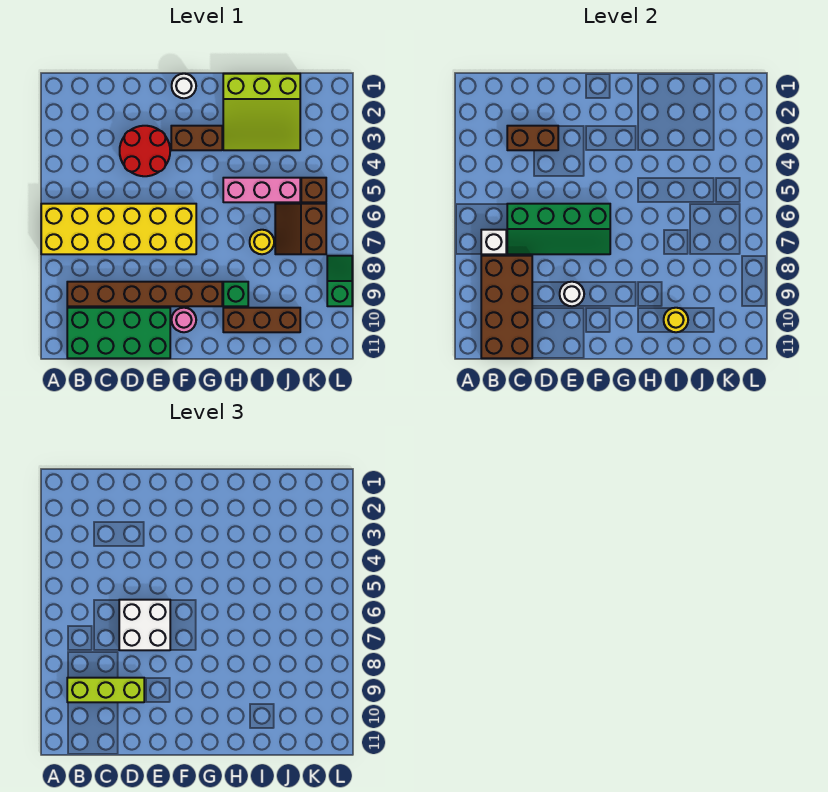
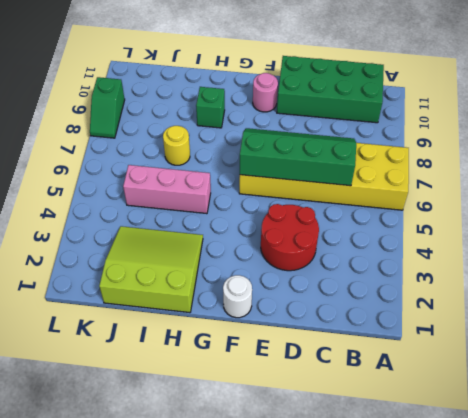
none -> brown brick B9:G9 level 1
none -> brown brick F3:G3 level 1
none -> brown brick H10:J10 level 1

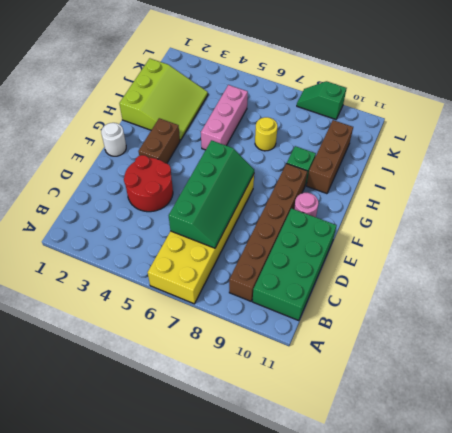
none -> brown slope J6:K7 level 1 top K
none -> brown brick K5 level 1
none -> white brick B7 level 2

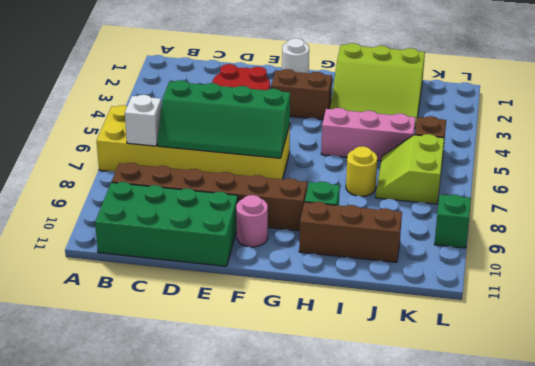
lime slope J6:K7 level 1 top K -> brown slope J6:K7 level 1 top K
none -> brown brick B8:C11 level 2
none -> brown brick C3:D3 level 2
none -> white round brick E9 level 2

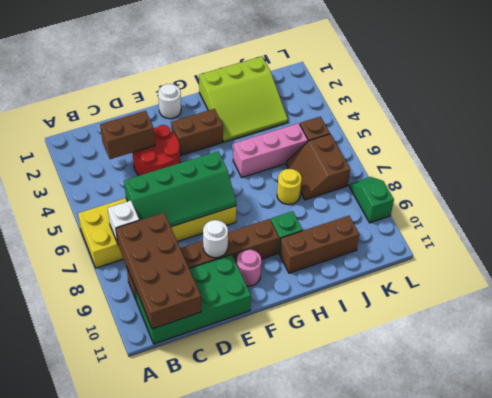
none -> yellow round brick I10 level 2
none -> lime brick B9:D9 level 3
none -> white brick D6:E7 level 3

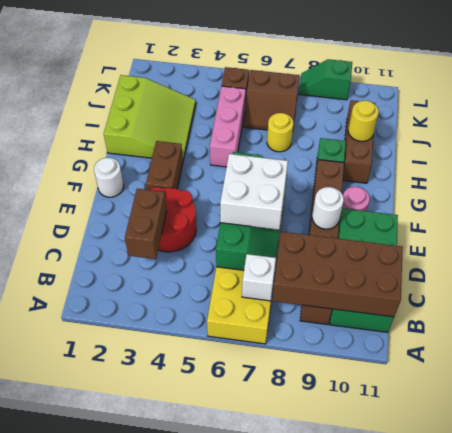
none -> lime brick B9:D9 level 3

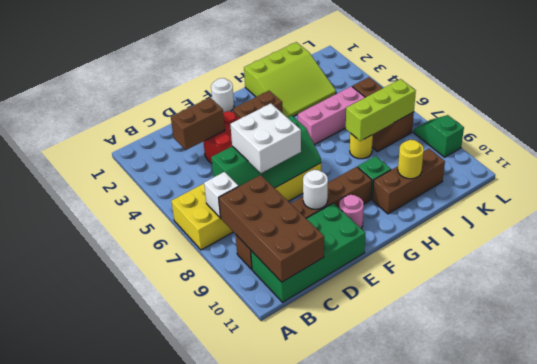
lime brick I7:K7 level 2 -> lime brick B9:D9 level 3

